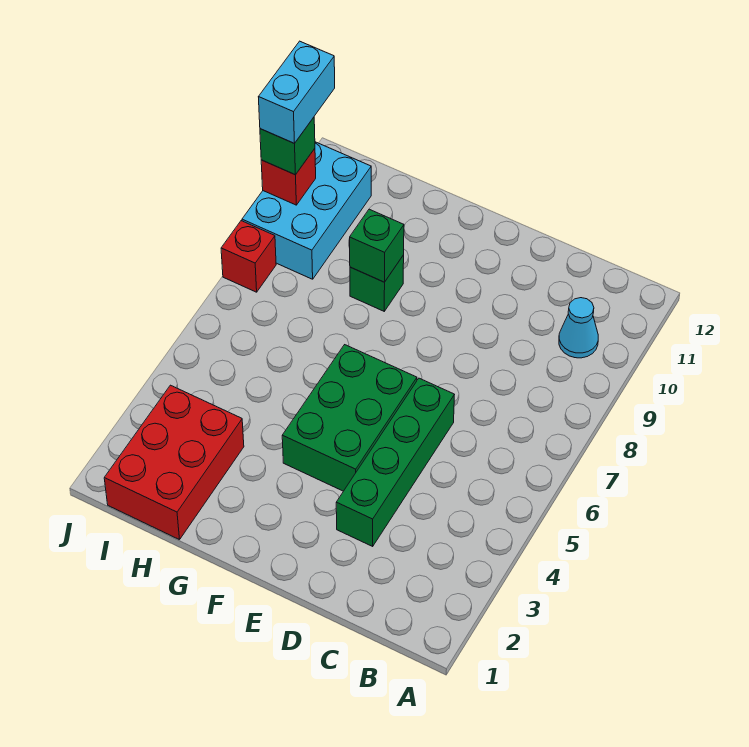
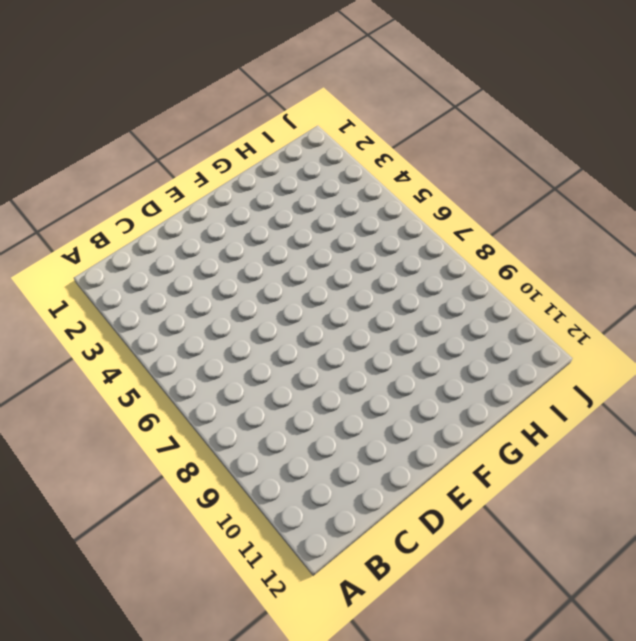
none -> cyan cone B10 level 1
none -> green brick D3:D6 level 1

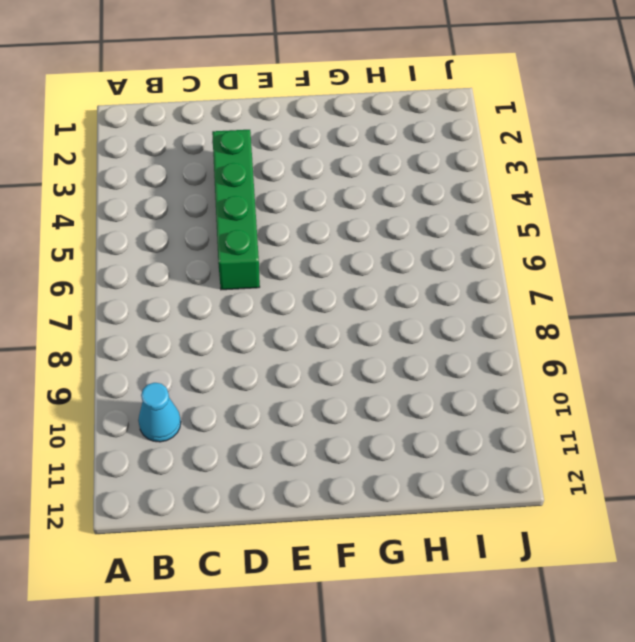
none -> green brick E4:F6 level 1
none -> green brick G9 level 1

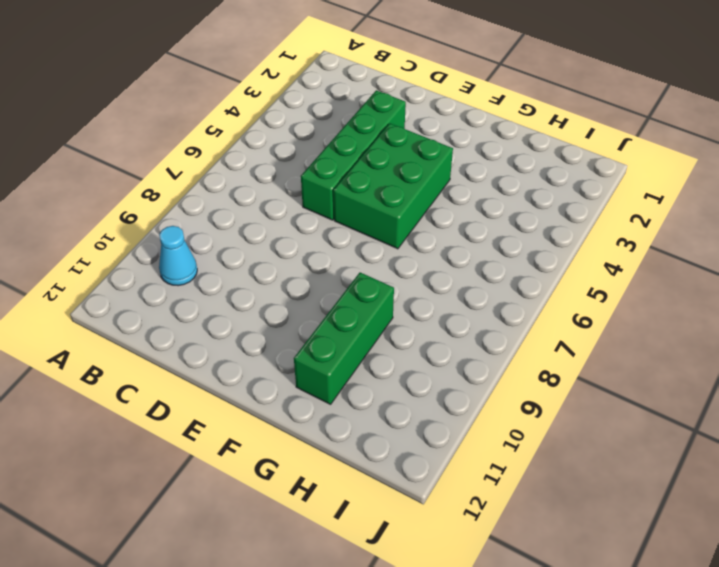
green brick G9:G11 level 1 -> green brick G9 level 1
none -> red brick H1:I3 level 1
none -> cyan brick I9:J11 level 1

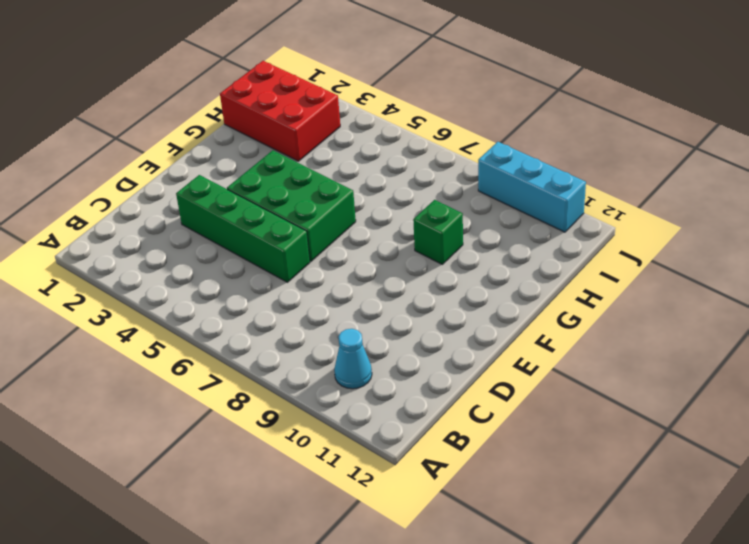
cyan brick J9:J11 level 1 -> cyan brick I9:J11 level 1
none -> red brick J8 level 1
none -> green brick G9 level 2

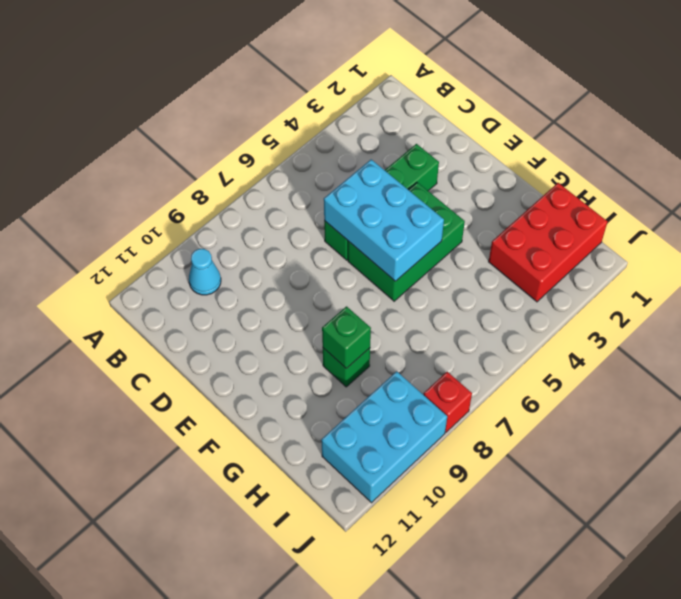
cyan brick D5:F6 level 2 -> none
none -> red brick J10 level 2
none -> green brick J10 level 3

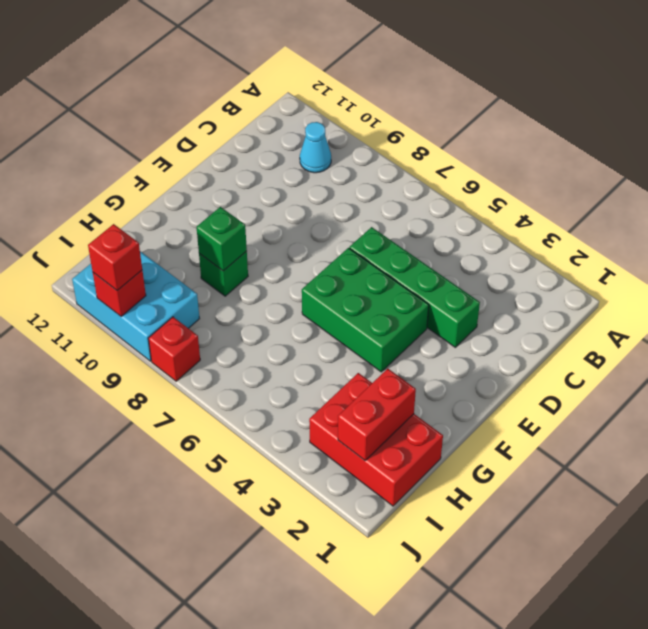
red brick H2:I2 level 2 -> none
red brick J10 level 3 -> green brick J10 level 3
none -> cyan brick J10:J11 level 4

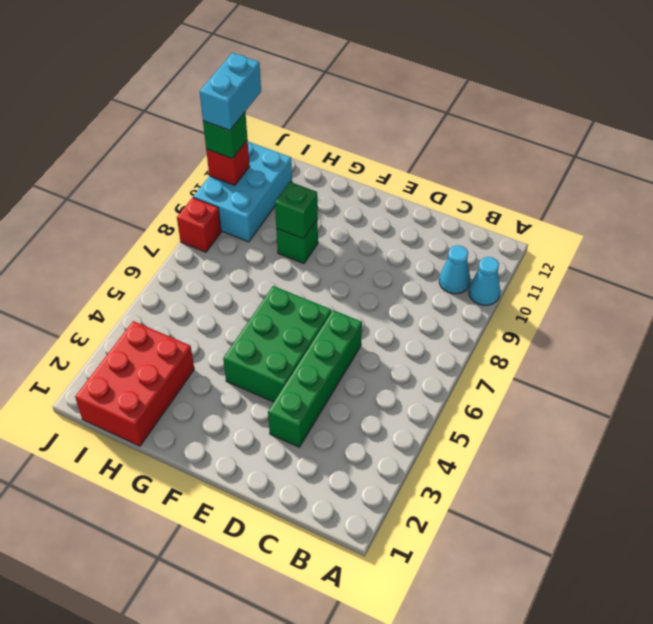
cyan cone A10 level 1 -> none

